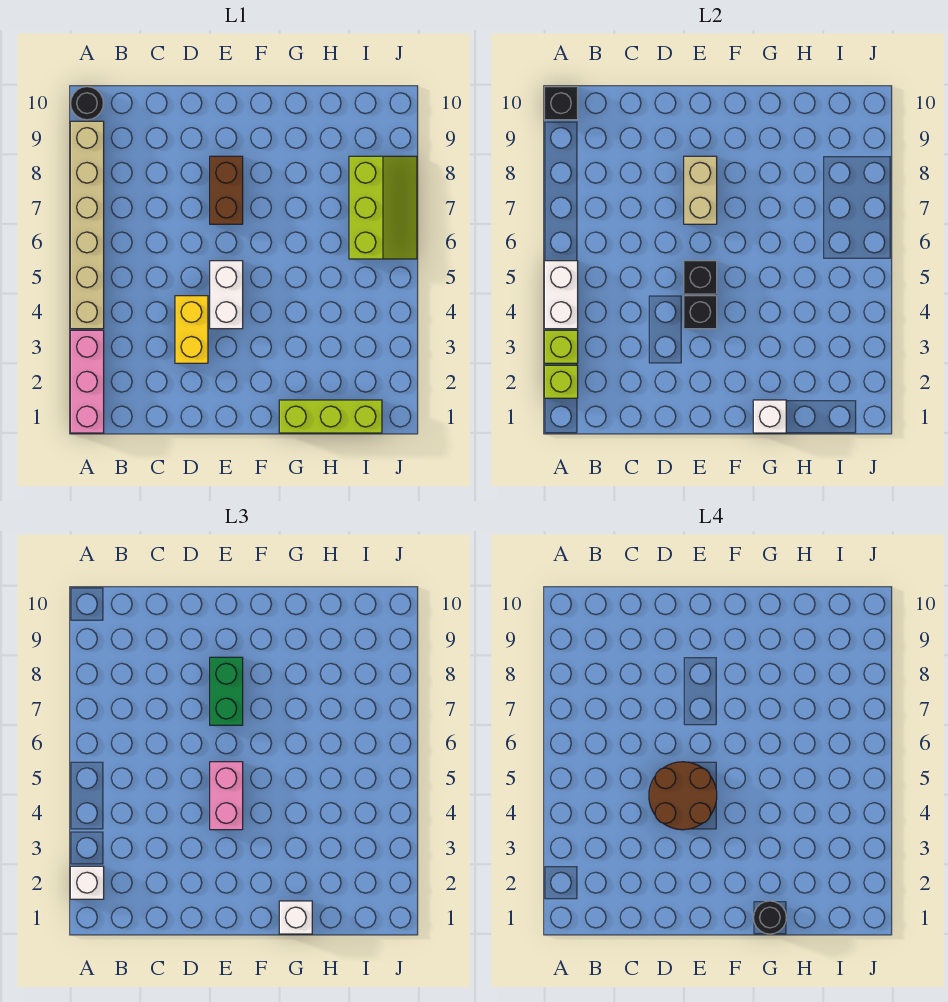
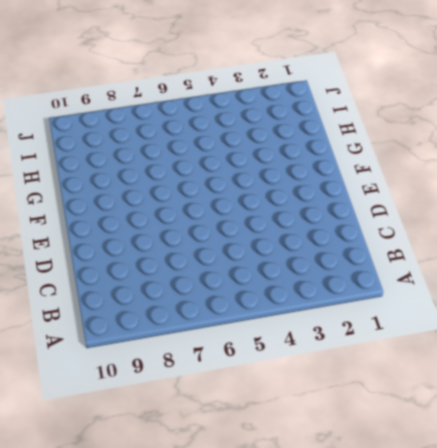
none -> pink brick A1:A3 level 1
none -> tan brick A4:A9 level 1
none -> black round brick A10 level 1

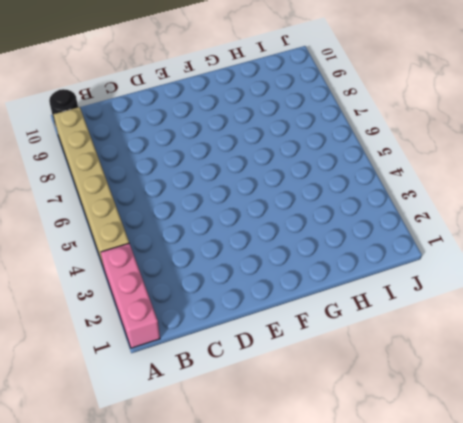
none -> yellow brick D3:D4 level 1
none -> white brick E4:E5 level 1
none -> brown brick E7:E8 level 1

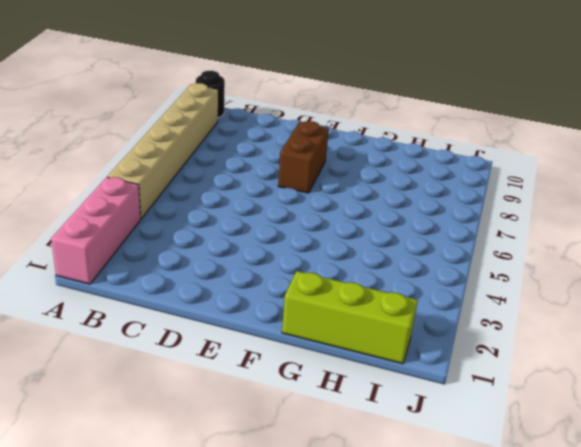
none -> yellow brick D3:D4 level 1
none -> white brick E4:E5 level 1
none -> lime slope I6:J8 level 1 top I

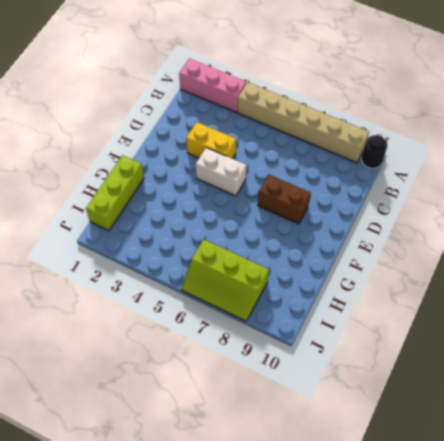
none -> lime brick A2 level 2
none -> lime brick A3 level 2
none -> white brick A4:A5 level 2

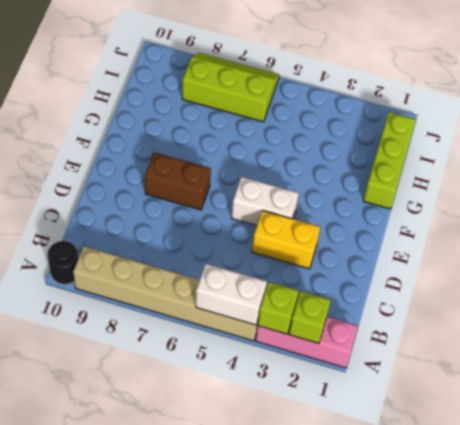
none -> black brick A10 level 2
none -> black brick E4 level 2
none -> black brick E5 level 2

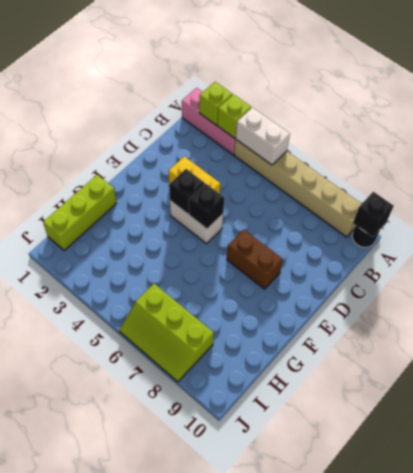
none -> tan brick E7:E8 level 2
none -> white brick G1 level 2
none -> white brick A2 level 3

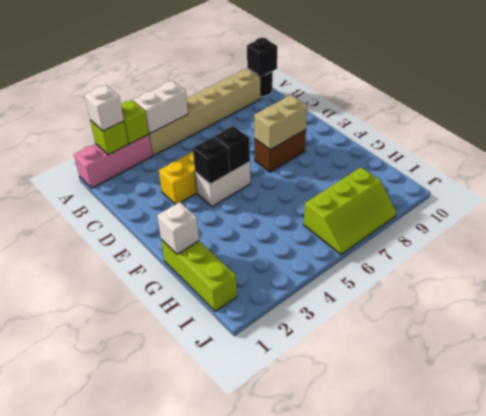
none -> pink brick E4:E5 level 3
none -> green brick E7:E8 level 3
none -> white brick G1 level 3

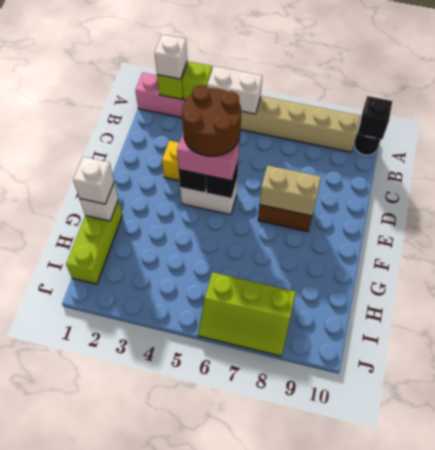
none -> green brick E7:E8 level 3
none -> black round brick G1 level 4

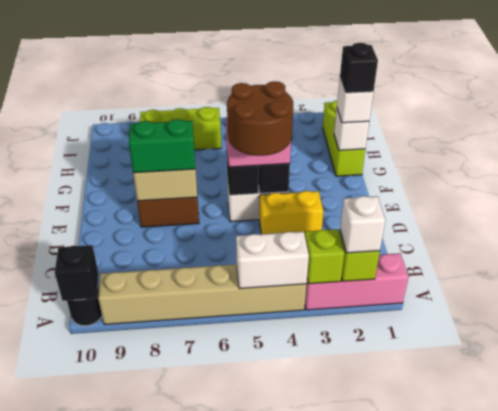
black brick G1 level 4 -> black round brick G1 level 4

